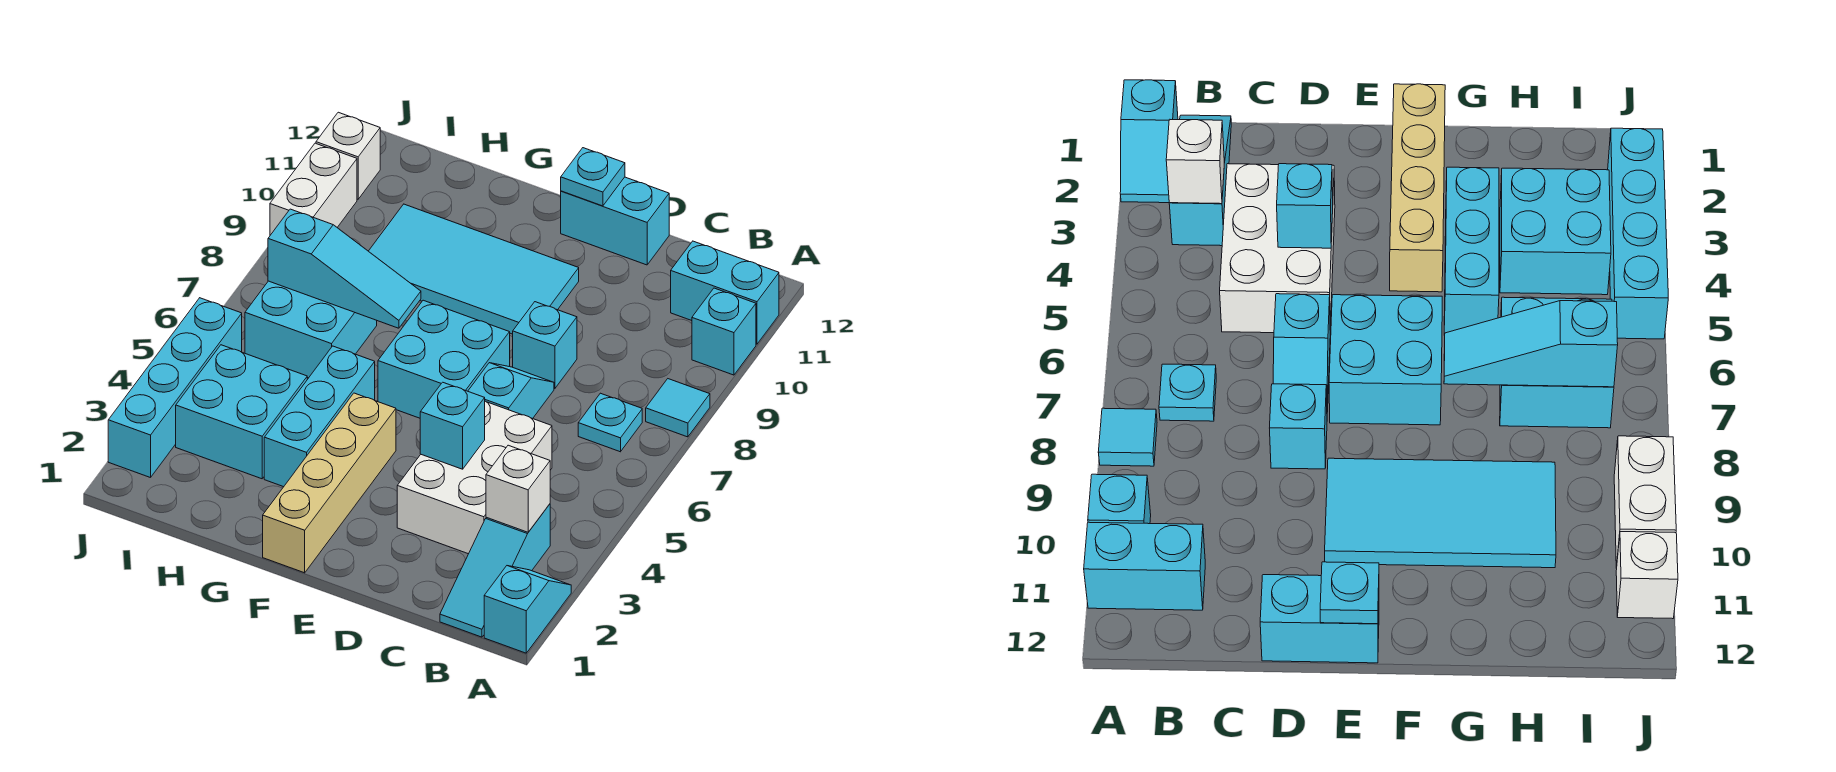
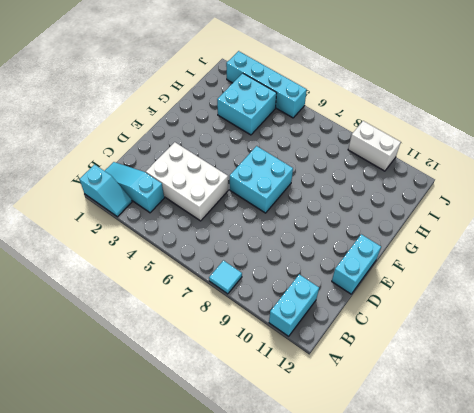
none -> cyan brick A10 level 1
none -> cyan plate B7 level 1
none -> cyan slope D6:D7 level 1 top 6

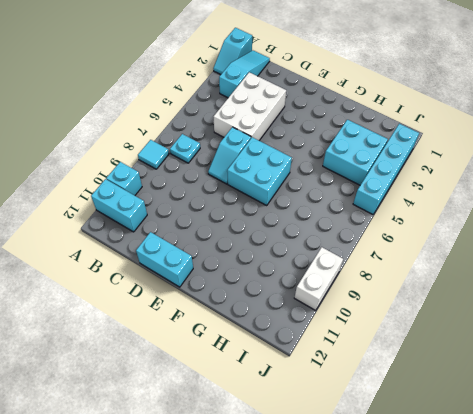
none -> cyan brick D8 level 1
none -> cyan tile E9:H10 level 1
none -> tan brick F1:F4 level 1

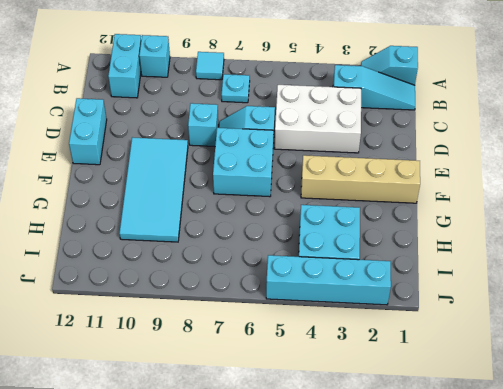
none -> cyan brick G3:G5 level 1
none -> cyan brick H6:I7 level 1
none -> white brick J9:J10 level 1

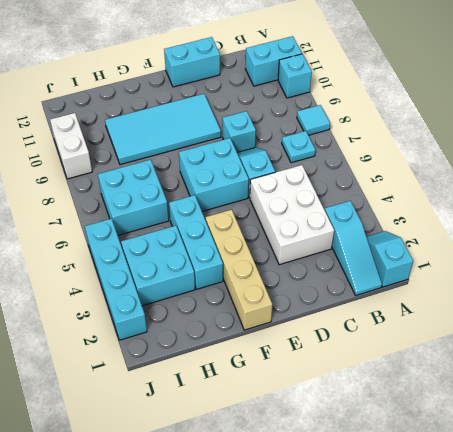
none -> white brick J11 level 1
none -> white brick B3 level 2
none -> cyan brick D4 level 2

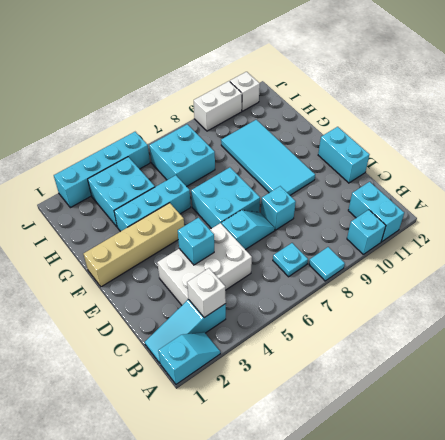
none -> cyan plate E12 level 2
none -> cyan slope G7:I7 level 2 top I

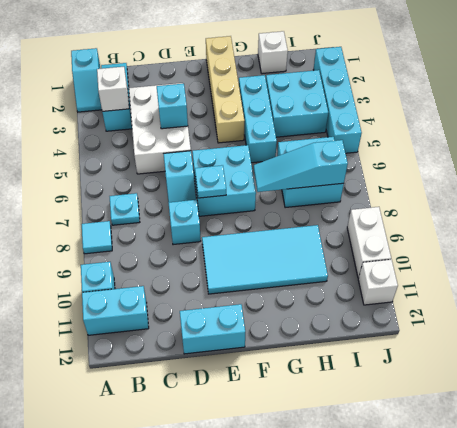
cyan plate E7 level 2 -> cyan plate E12 level 2
white brick H1 level 1 -> none

